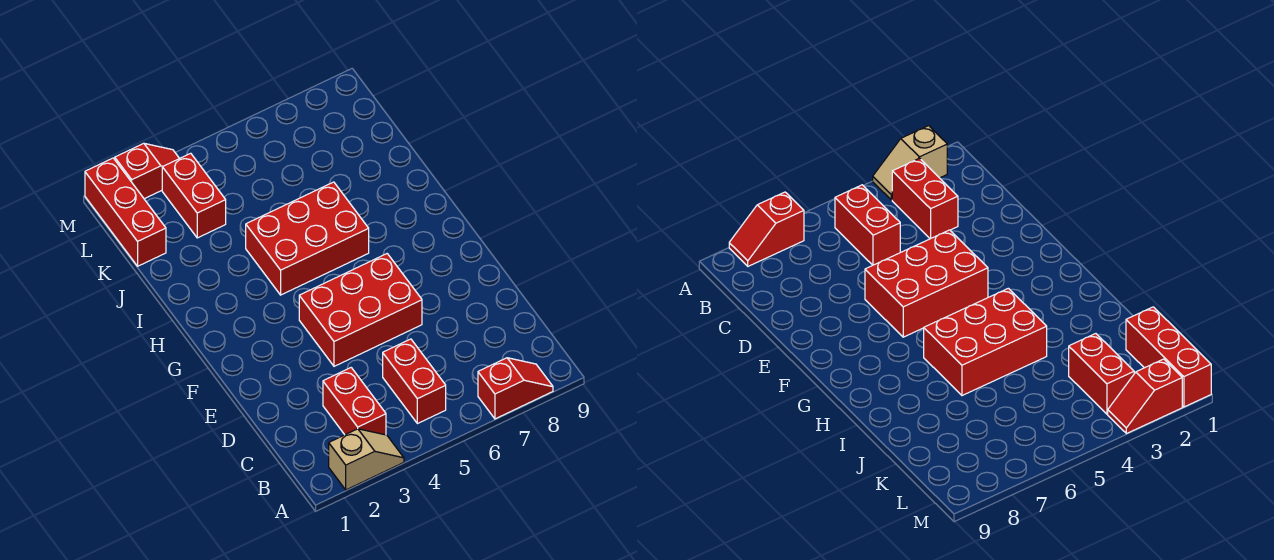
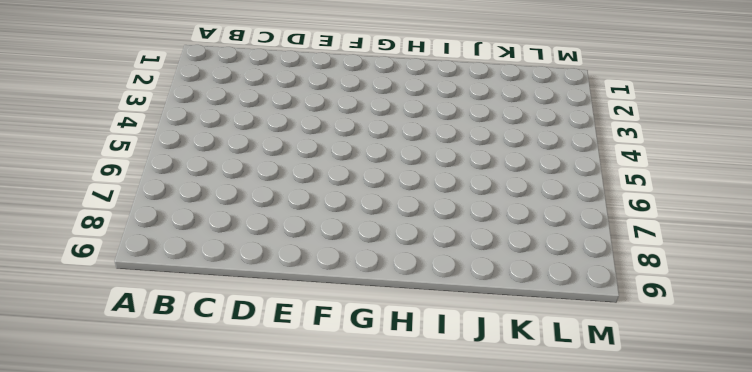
none -> tan slope A2:A3 level 1 top 2
none -> red slope A7:A8 level 1 top 7

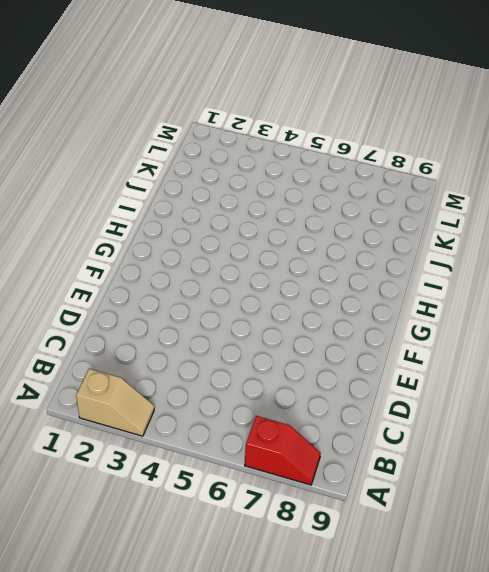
none -> red brick B3:C3 level 1
none -> red brick B5:C5 level 1

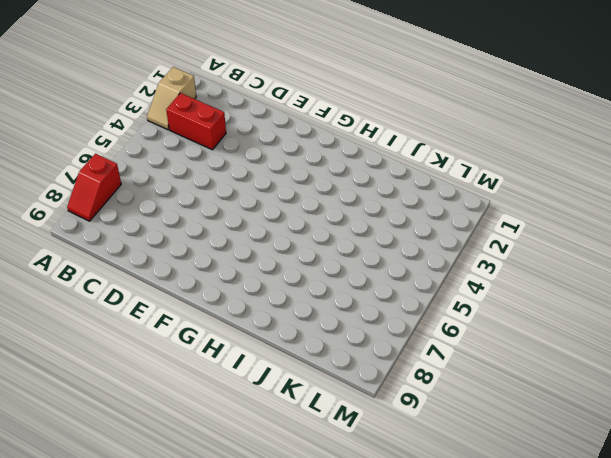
none -> red brick B5:C5 level 1
none -> red brick E4:F6 level 1

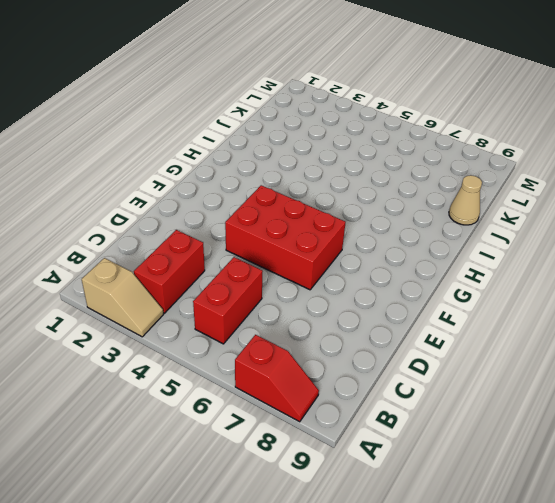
tan cone J9 level 1 -> none
none -> red brick H4:I6 level 1
none -> red brick K1:M1 level 1

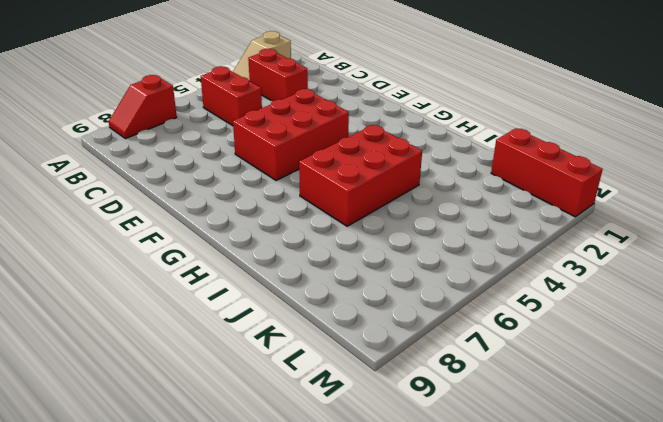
none -> red brick K3:L3 level 1
none -> red slope M2:M3 level 1 top 2

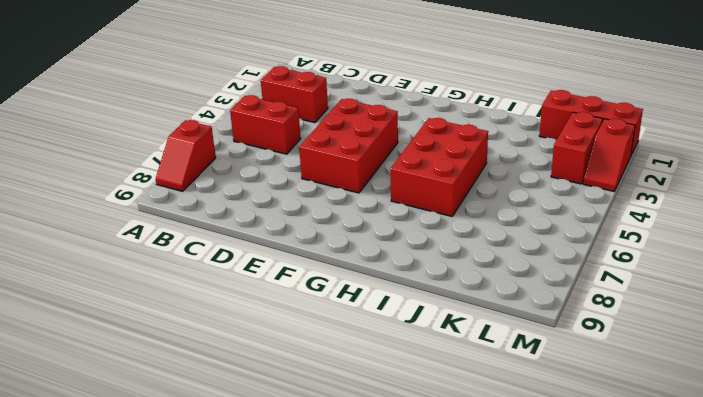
red brick L2:L3 level 1 -> red brick K3:L3 level 1
none -> tan slope A2:A3 level 1 top 2

